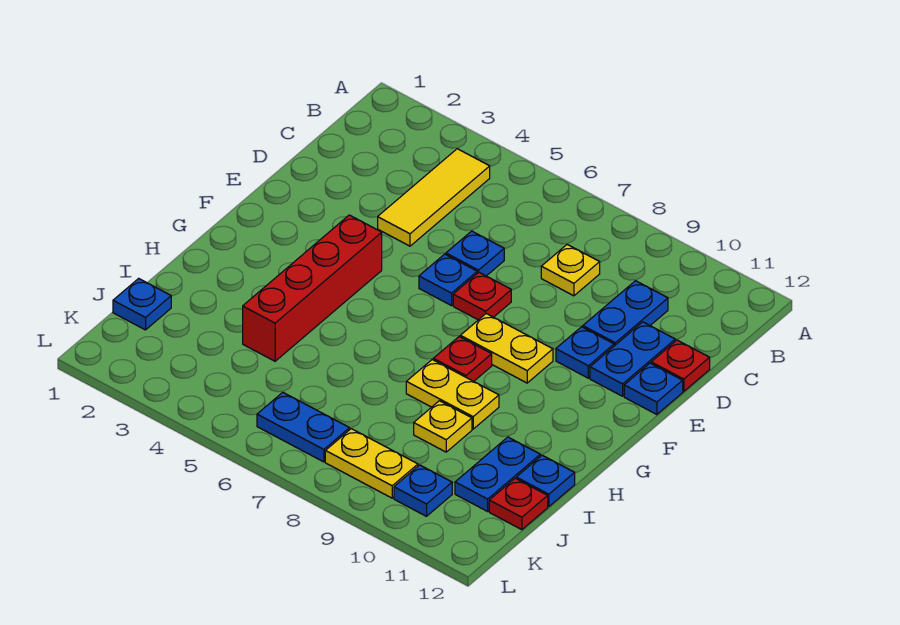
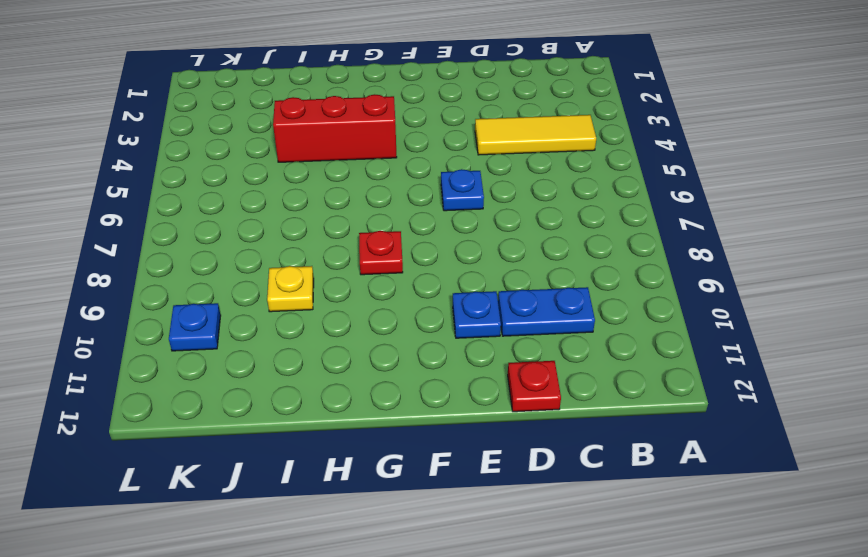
red brick G4:I4 level 1 -> red brick F4:I4 level 1
none -> yellow plate C8 level 1
none -> blue plate D6 level 1
none -> blue plate D11:E11 level 1

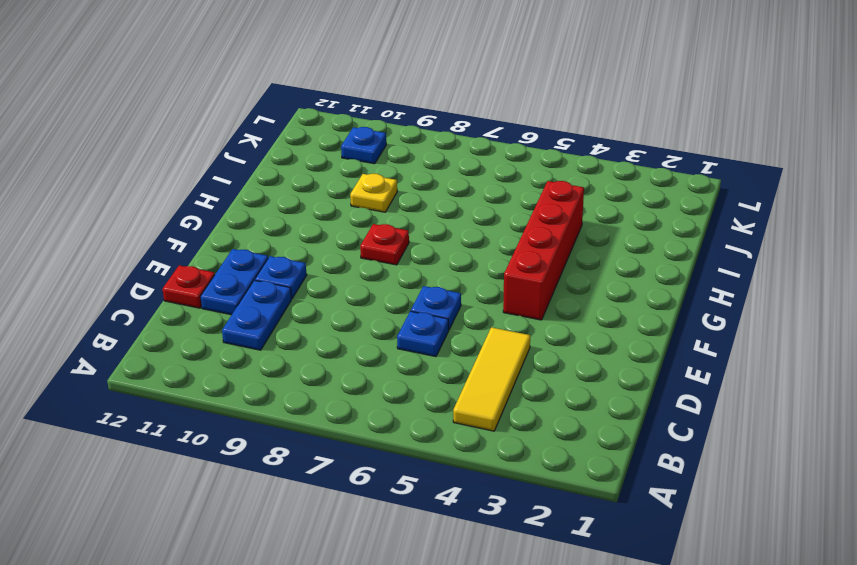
none -> yellow plate C8 level 1
none -> red plate E7 level 1
none -> blue plate E12 level 1

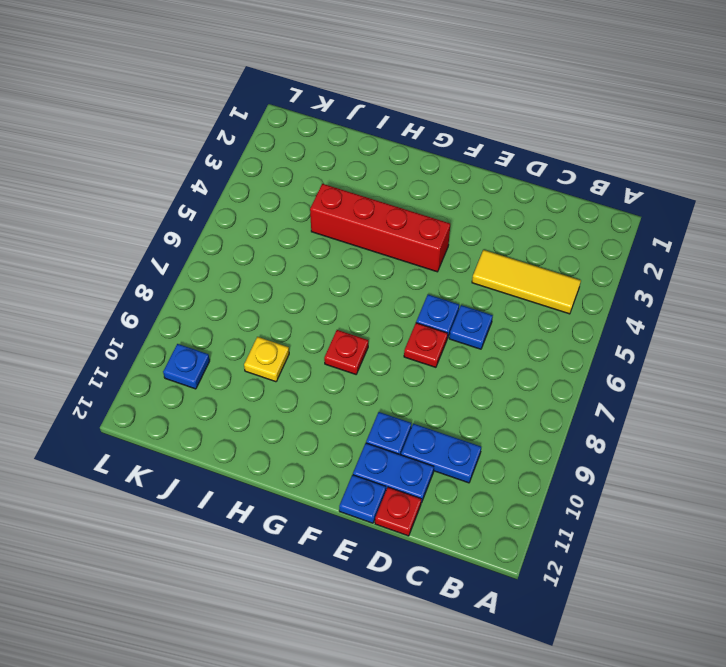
none -> yellow plate C8 level 1
none -> yellow plate F8:F9 level 1
none -> yellow plate H8:H9 level 1

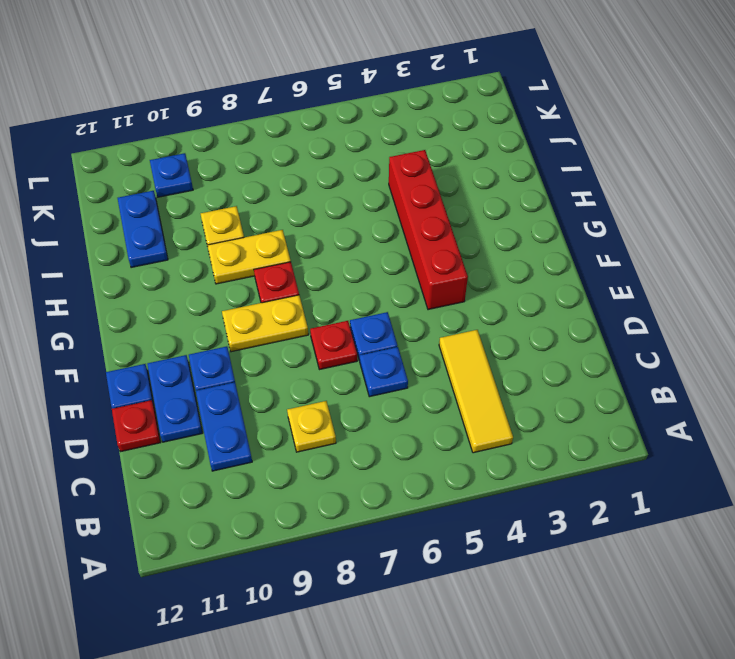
none -> blue plate I12 level 1
none -> blue plate J1 level 1
none -> red plate J12 level 1

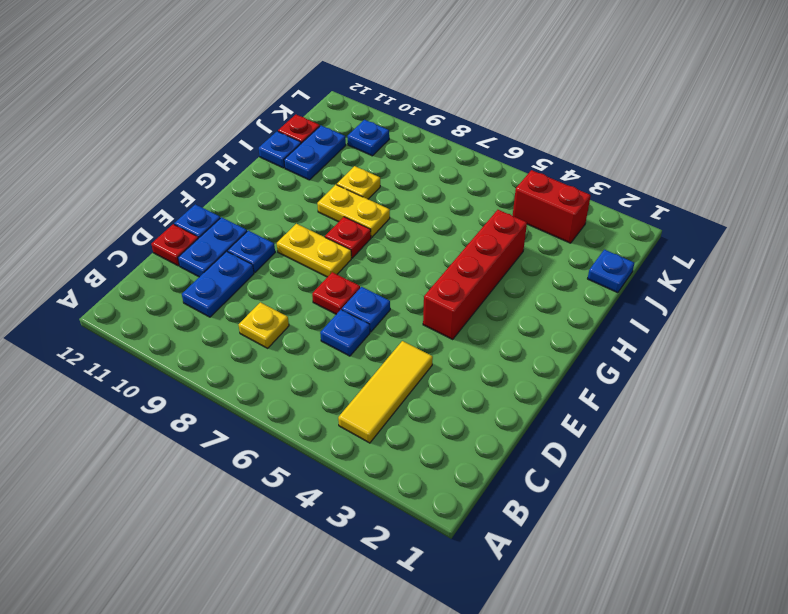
red brick K3:K4 level 1 -> none
none -> blue plate K6:K7 level 1
none -> yellow plate K8:K9 level 1

